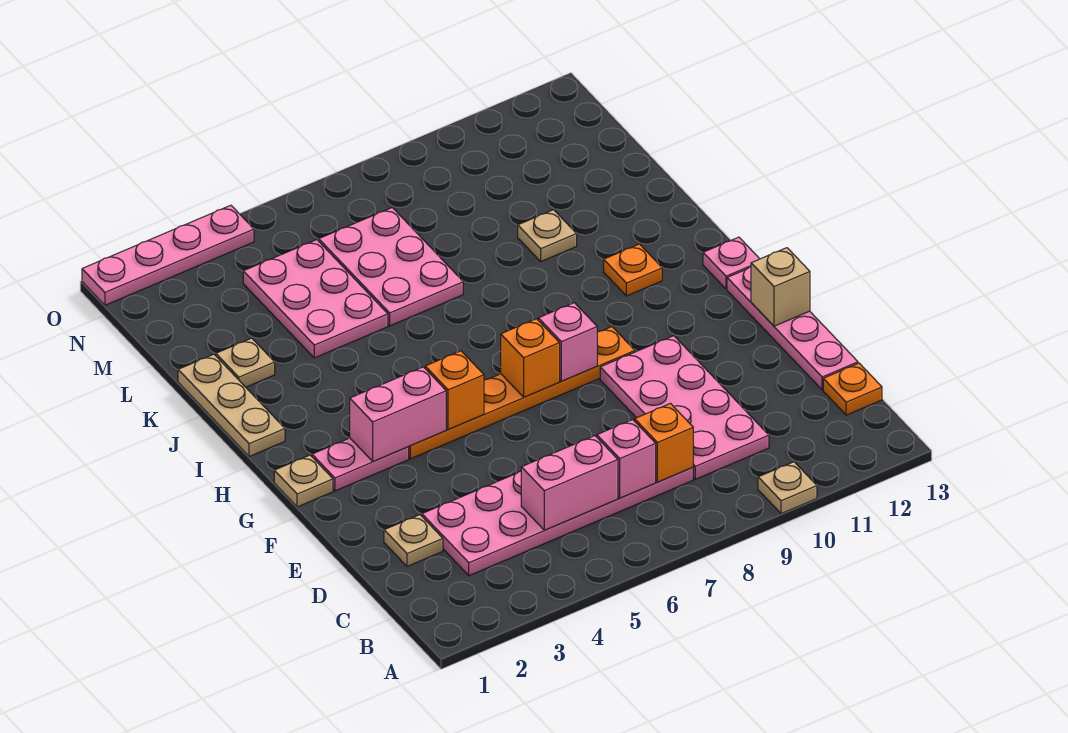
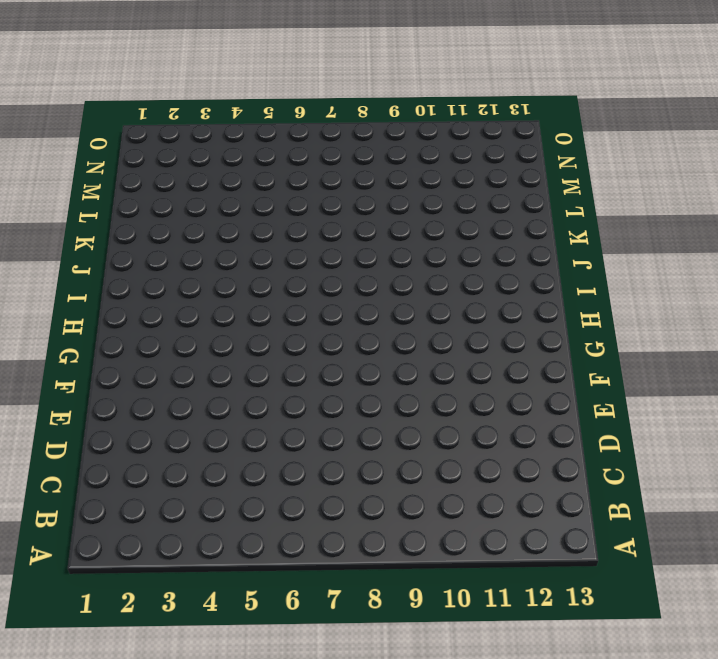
none -> tan plate A10 level 1
none -> pink plate C3:D8 level 1
none -> pink plate C9:F10 level 1

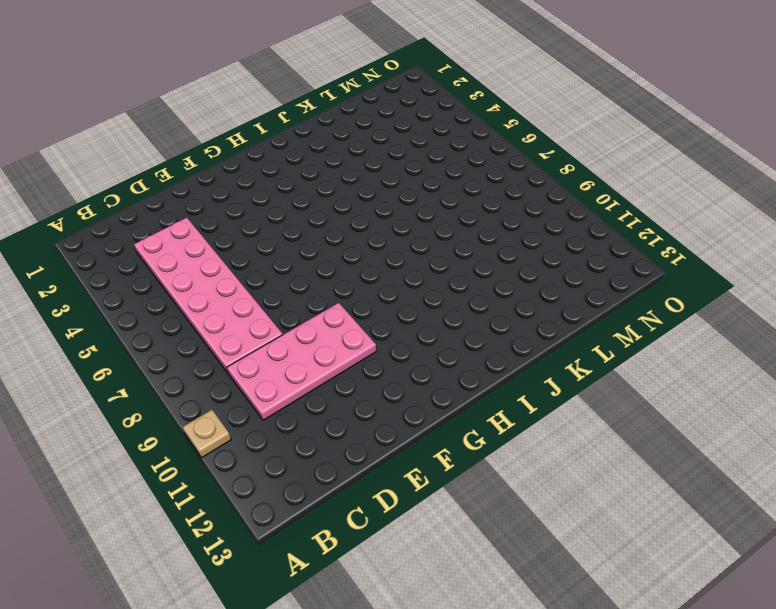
none -> orange plate C13 level 1
none -> tan plate D2 level 1
none -> pink plate D13:G13 level 1

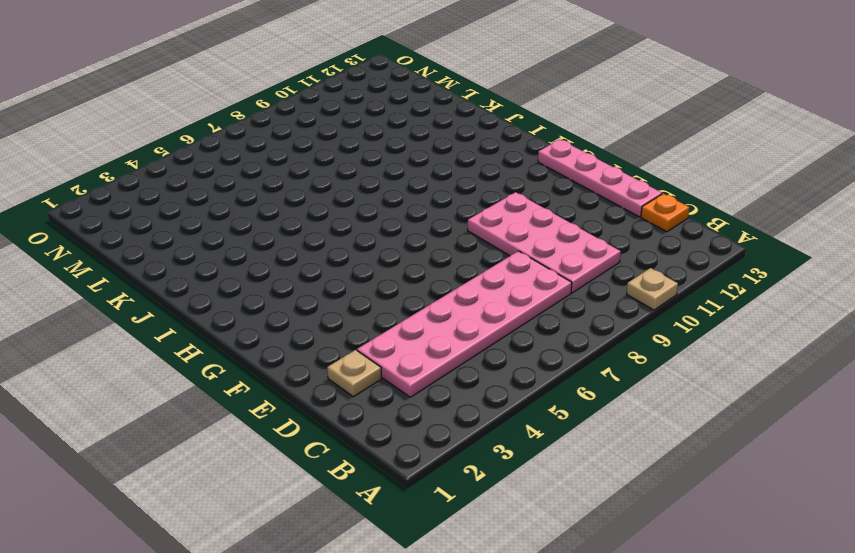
none -> tan plate G1 level 1
none -> pink plate G2:G3 level 1
none -> orange plate G4:G9 level 1

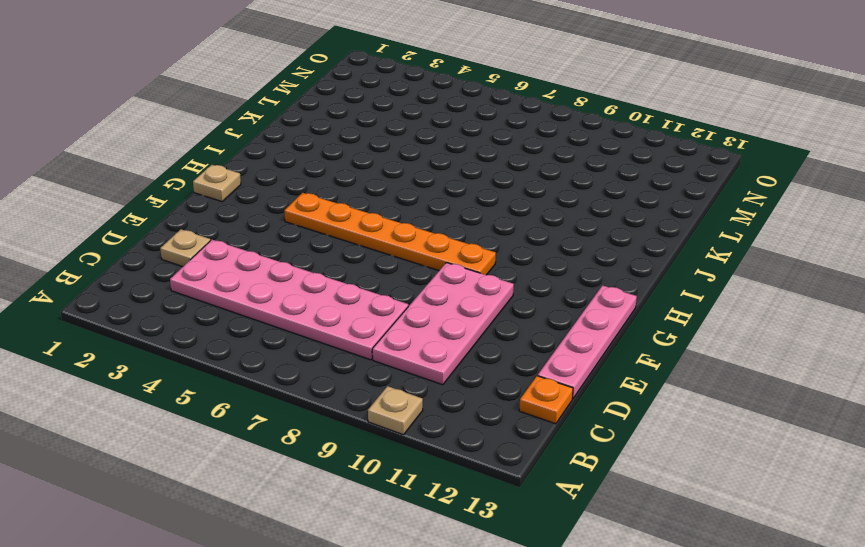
none -> pink plate G2:G3 level 1
none -> pink plate H13 level 1
none -> tan plate I1:K1 level 1

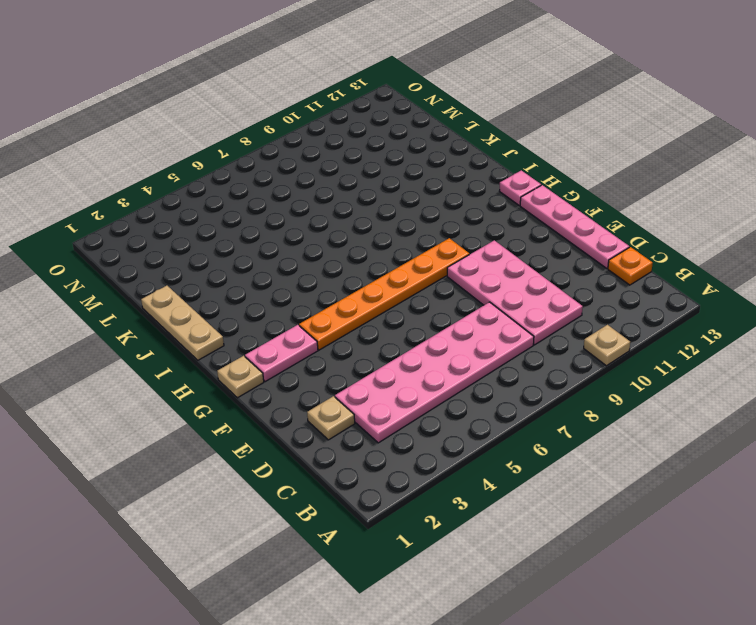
none -> orange plate I11 level 1
none -> tan plate K2 level 1
none -> pink plate K4:M5 level 1

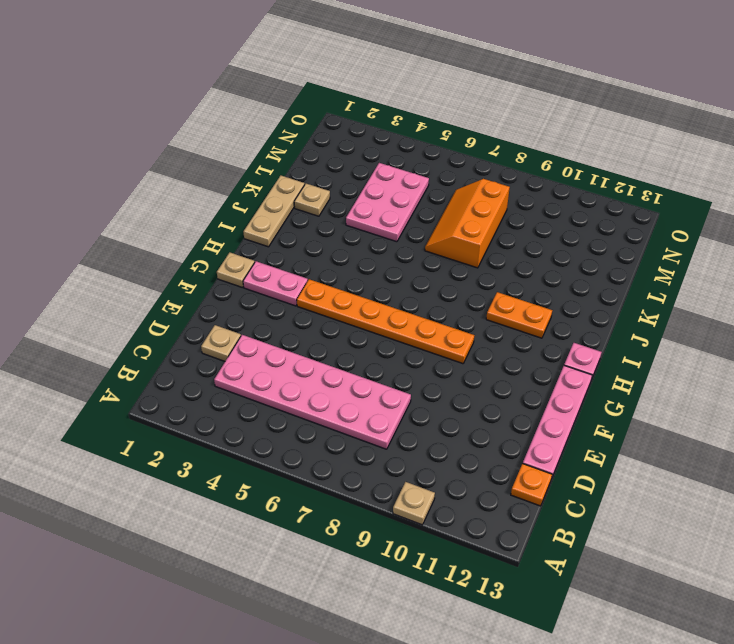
orange plate I10:I11 level 1 -> orange plate I11 level 1
orange slope K7:M8 level 1 top 8 -> pink plate K6:M7 level 1
none -> pink plate C9:F10 level 1
none -> tan plate K10 level 1
none -> pink plate O1:O4 level 1

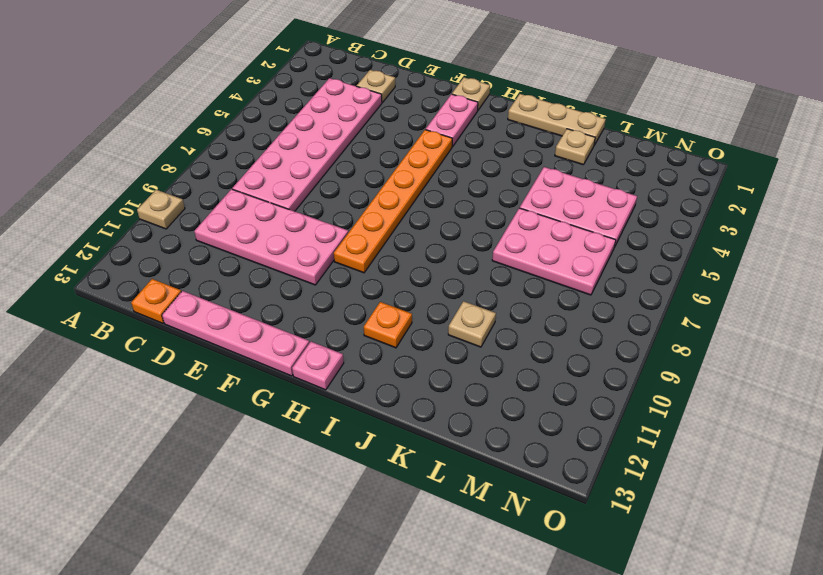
none -> pink plate O1:O4 level 1
none -> pink brick C5:C6 level 2
none -> pink brick C7 level 2

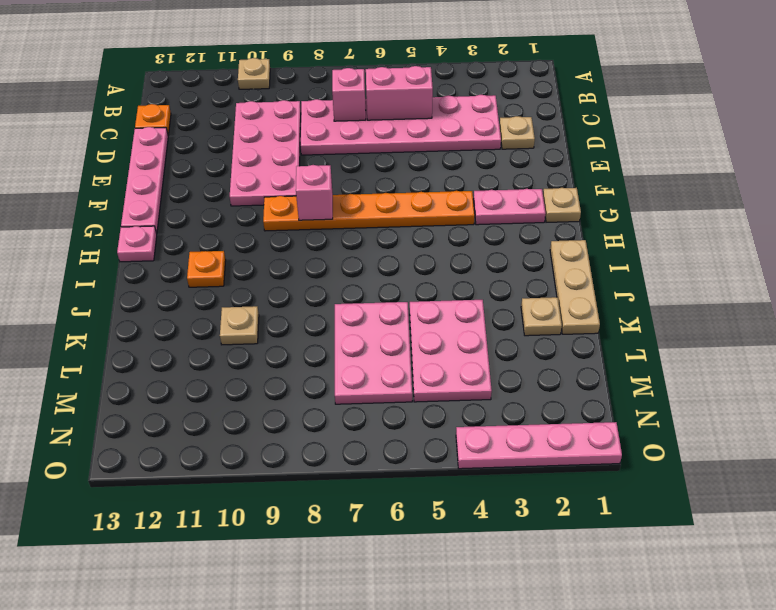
none -> orange brick C8 level 2
none -> tan brick F13 level 2
none -> pink brick G3:G4 level 2

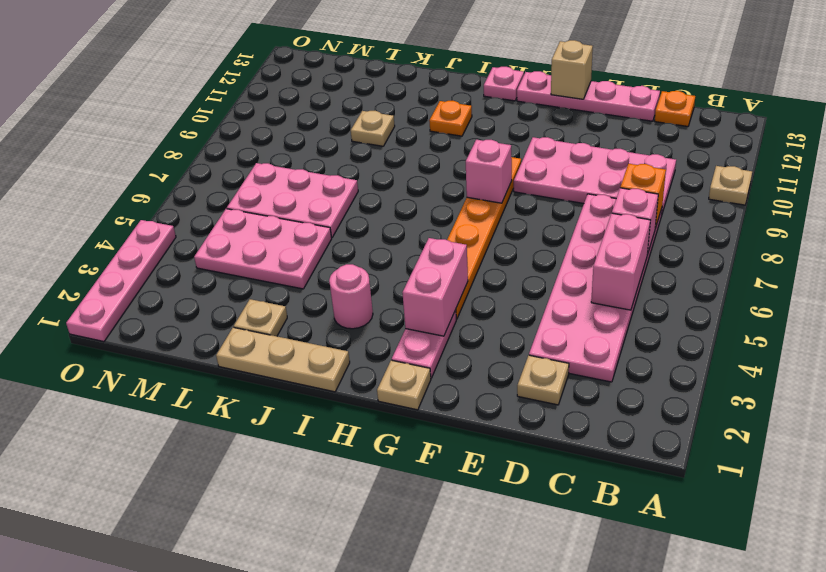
pink round brick I3 level 1 -> none
none -> orange brick G5 level 2
none -> orange brick G7 level 2

